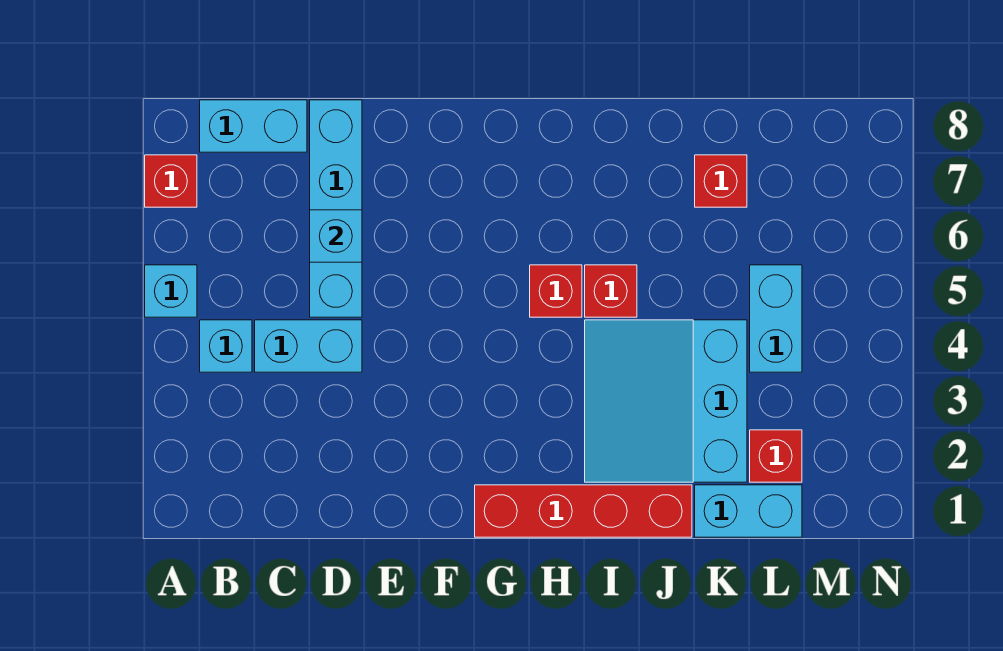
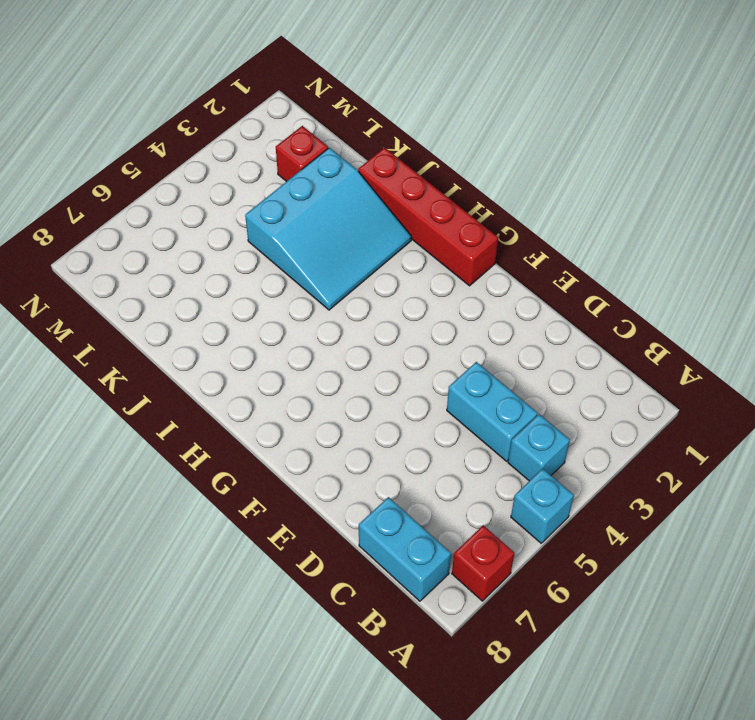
none -> cyan brick D5:D8 level 1
none -> red brick H5 level 1
none -> red brick I5 level 1

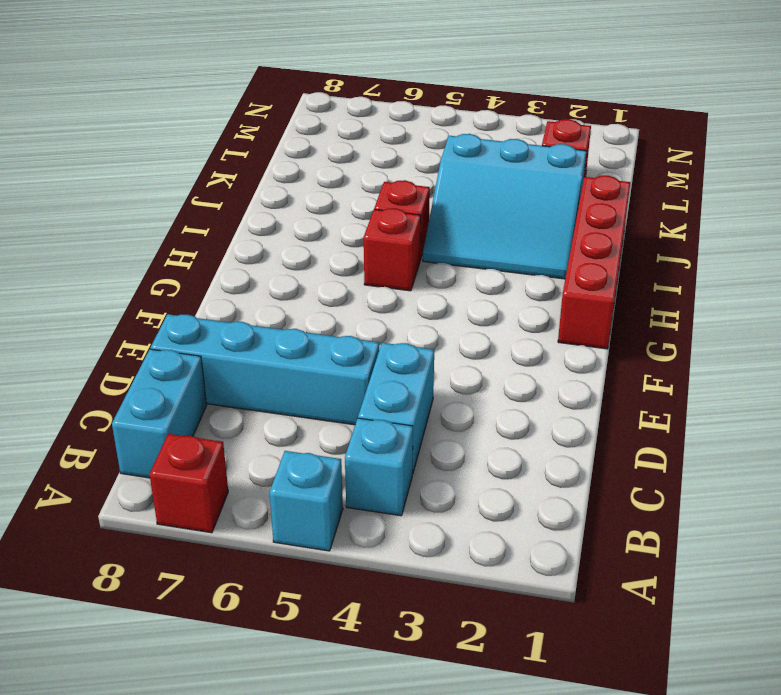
none -> cyan brick K1:L1 level 1
none -> red brick K7 level 1
none -> cyan brick L4:L5 level 1

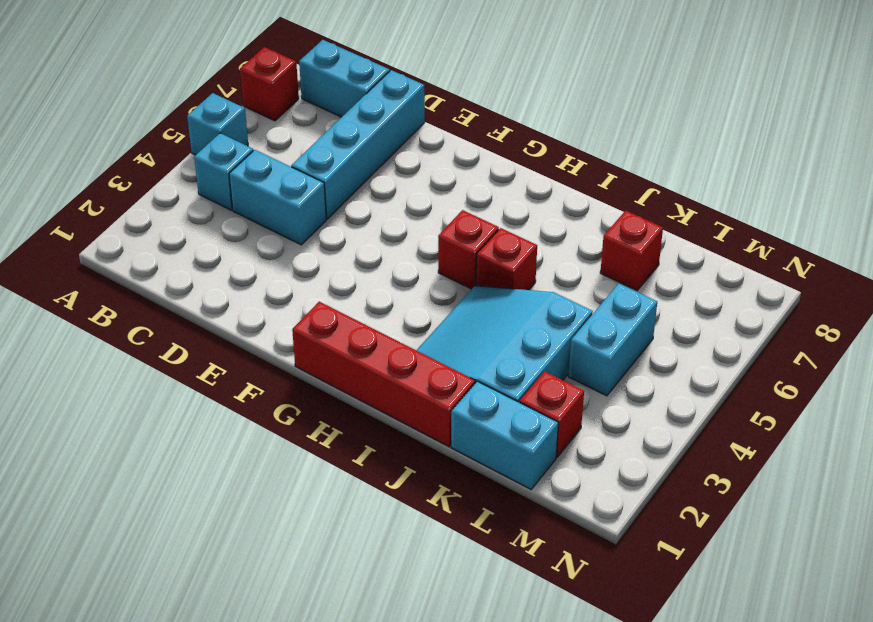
none -> cyan brick D6 level 2

